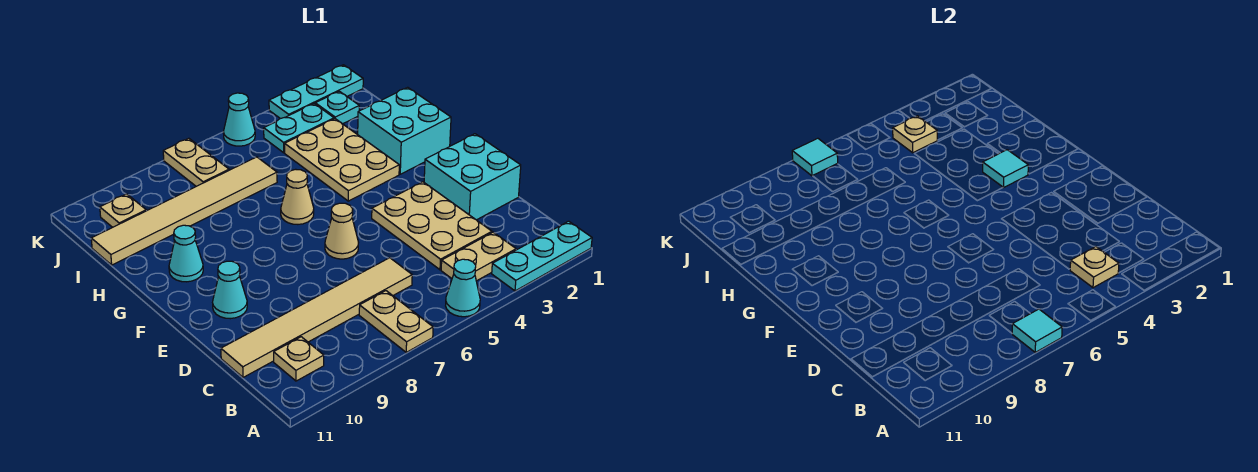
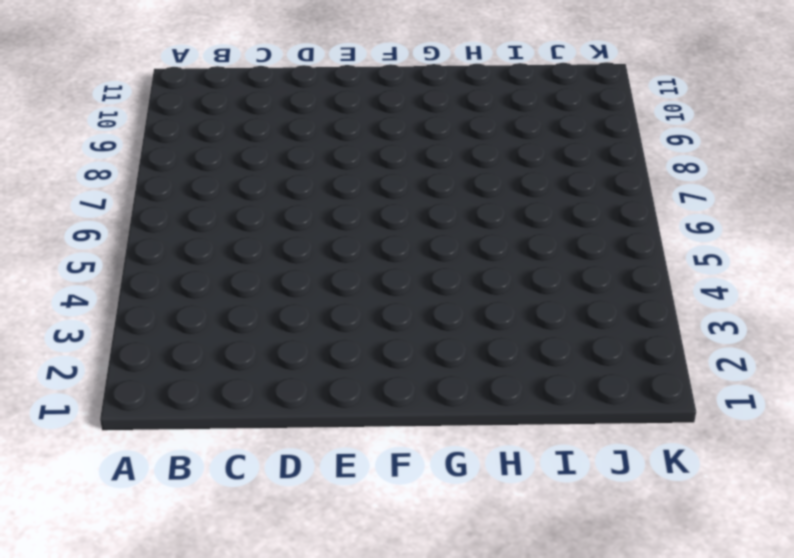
none -> cyan plate A1:A3 level 1
none -> cyan cone A5 level 1
none -> tan plate A7:B7 level 1

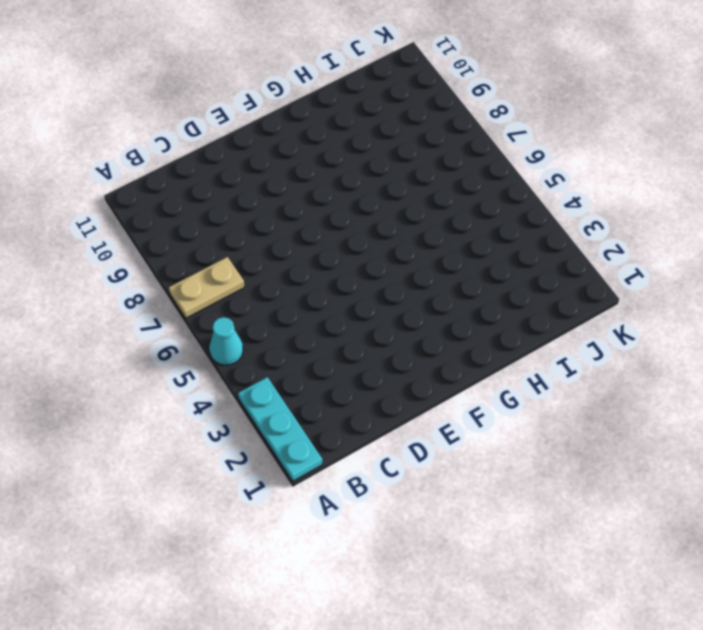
none -> tan plate B3:B4 level 1
none -> tan plate B10 level 1
none -> tan plate C3:E4 level 1

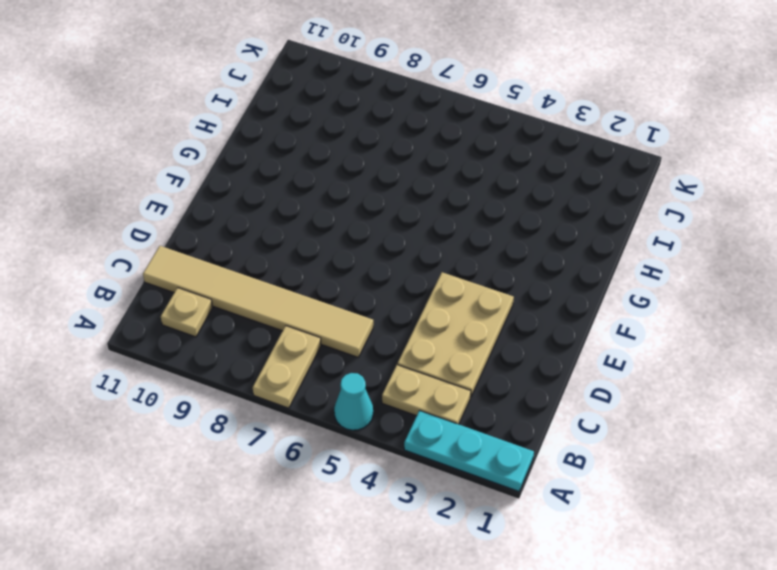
none -> cyan brick D1:E2 level 1
none -> tan cone E6 level 1
none -> cyan cone E10 level 1

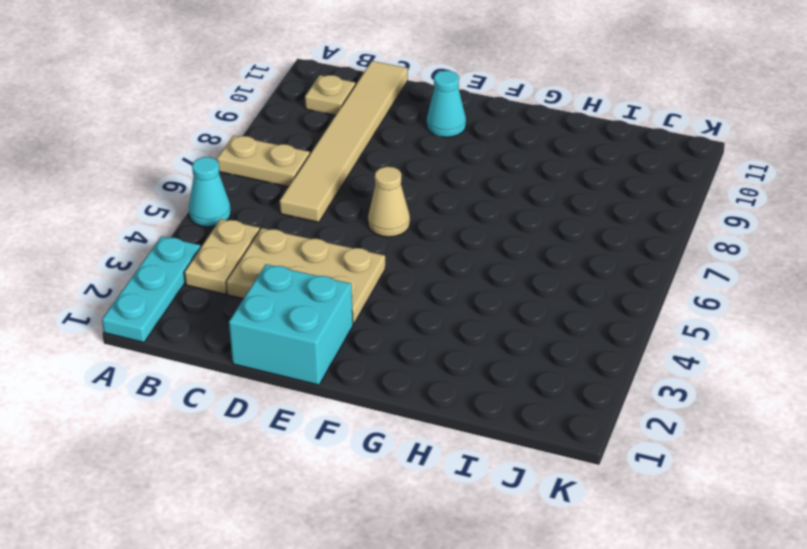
none -> cyan brick G1:H2 level 1
none -> tan plate G3:I4 level 1
none -> tan cone G6 level 1

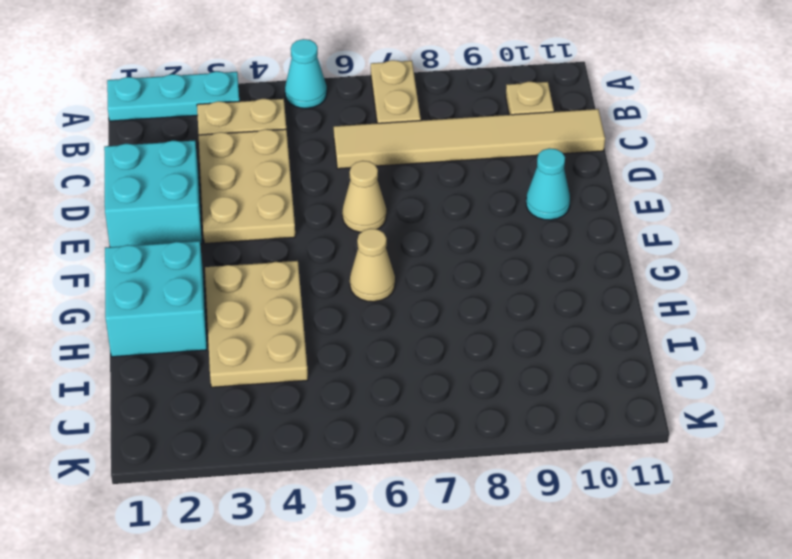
none -> cyan cone G10 level 1
none -> tan tile I6:I11 level 1
none -> cyan plate J2 level 1

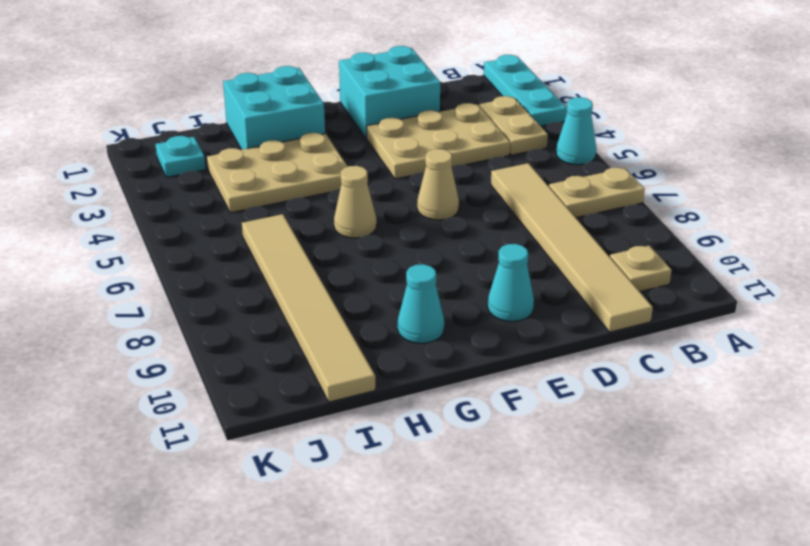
none -> cyan plate J3:J4 level 1
none -> tan plate J7:K7 level 1
none -> tan plate J10 level 1

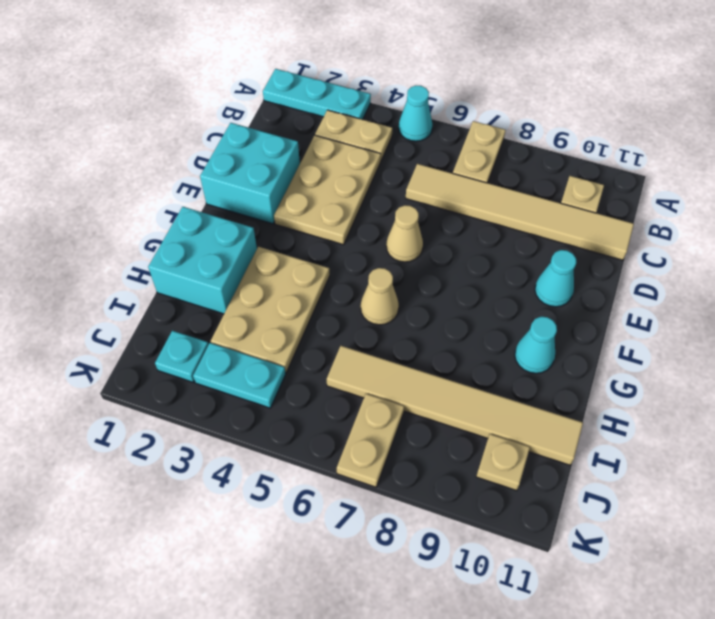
none -> cyan plate K1:K3 level 1
none -> cyan cone K5 level 1
none -> cyan tile A7 level 2

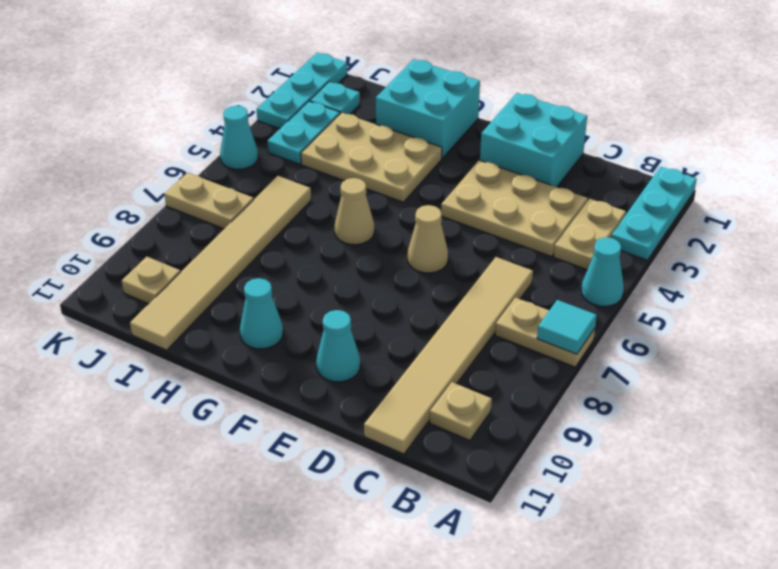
none -> tan plate B4 level 2
none -> cyan tile G3 level 2
none -> tan plate J4 level 2

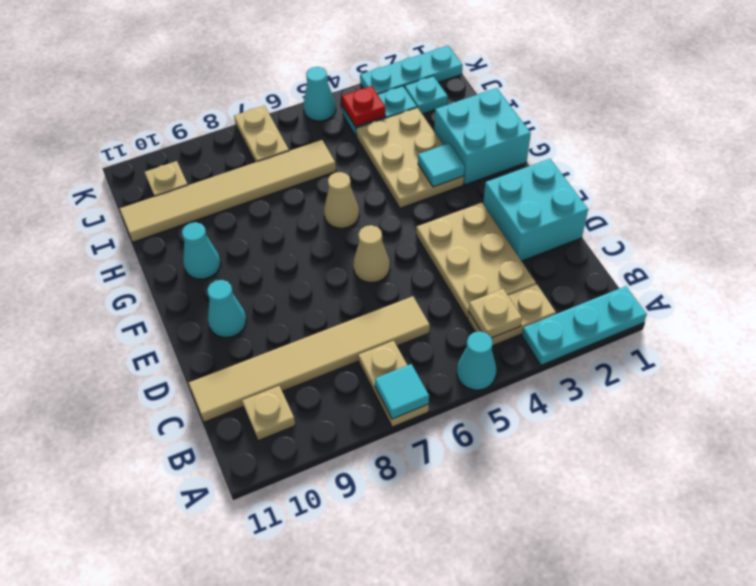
red plate J4 level 2 -> tan plate J4 level 2
none -> cyan tile K7 level 2

